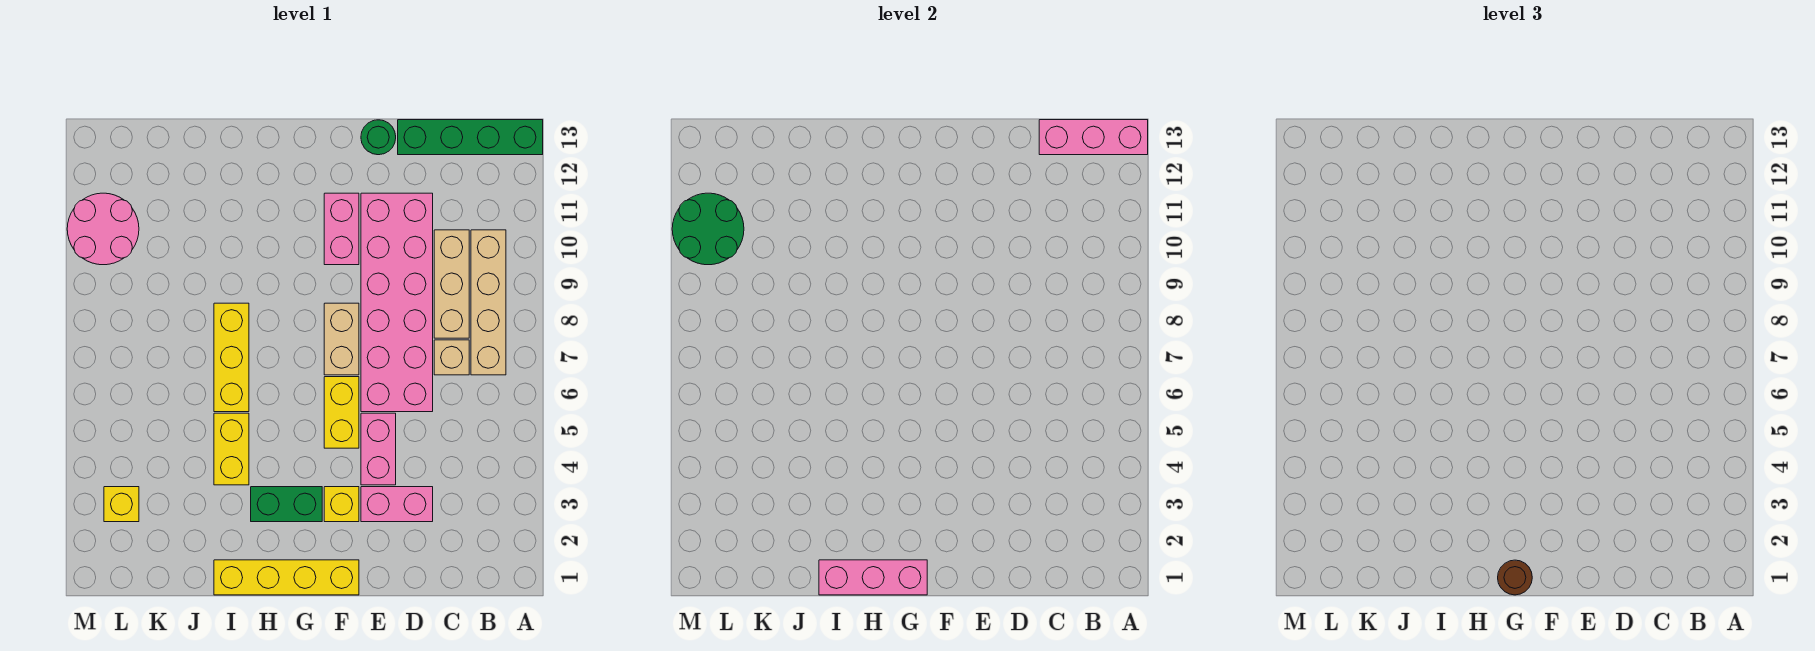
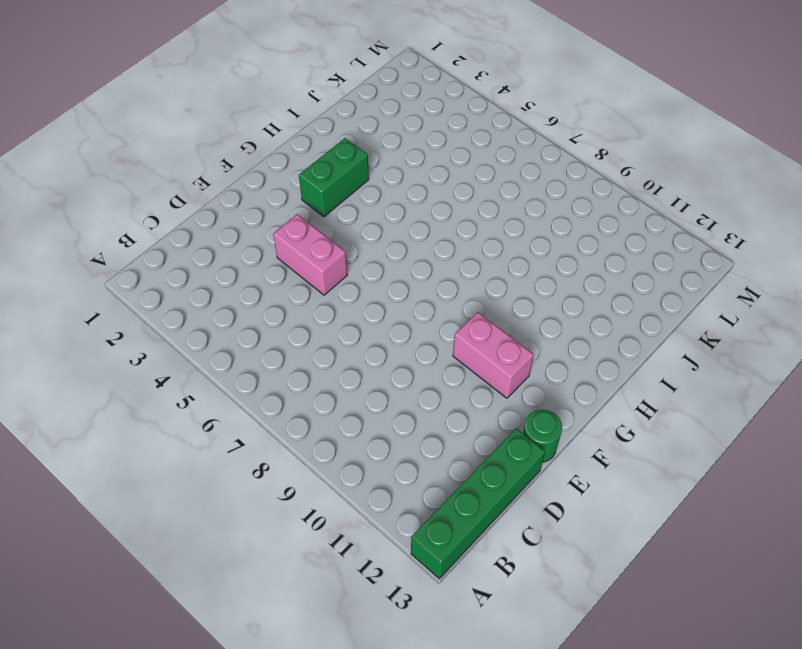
none -> tan brick B7:B10 level 1
none -> tan brick C7 level 1
none -> tan brick C8:C10 level 1

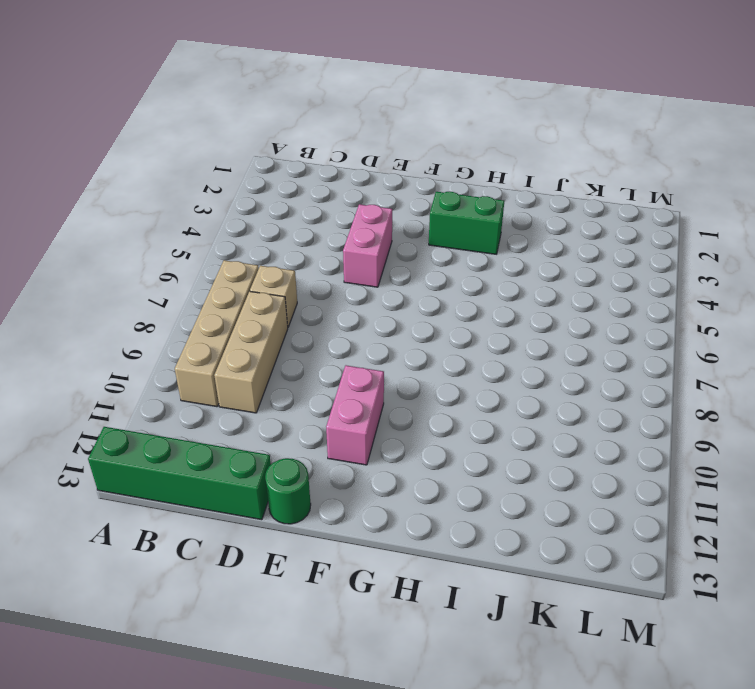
none -> pink brick D3:E3 level 1
none -> pink brick D6:E11 level 1
none -> yellow brick F1:I1 level 1

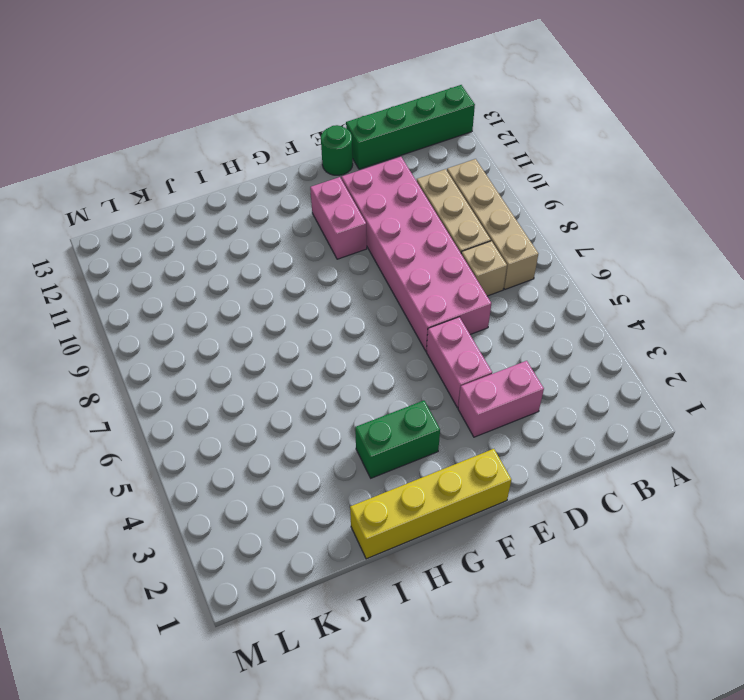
none -> yellow brick F3 level 1
none -> yellow brick F5:F6 level 1
none -> tan brick F7:F8 level 1

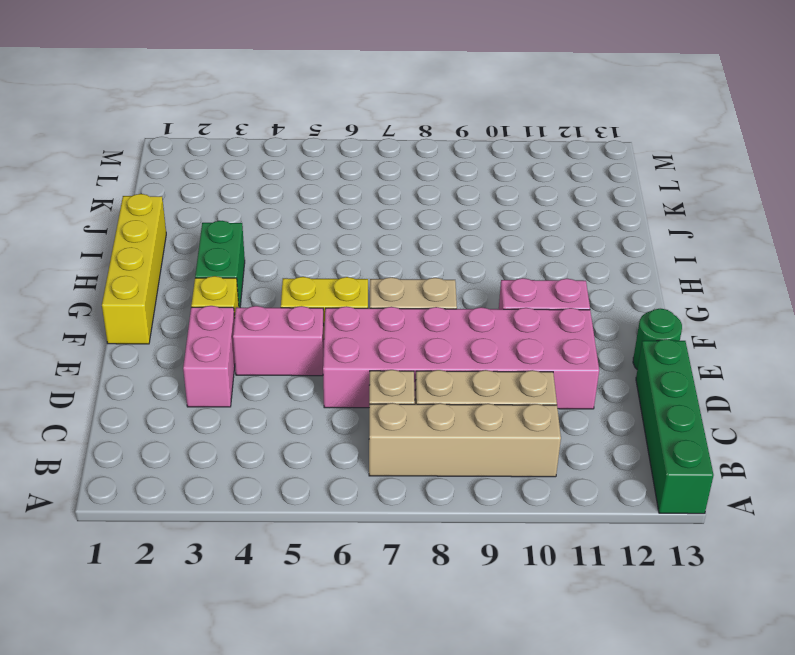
none -> yellow brick I4:I5 level 1
none -> yellow brick I6:I8 level 1
none -> yellow brick L3 level 1

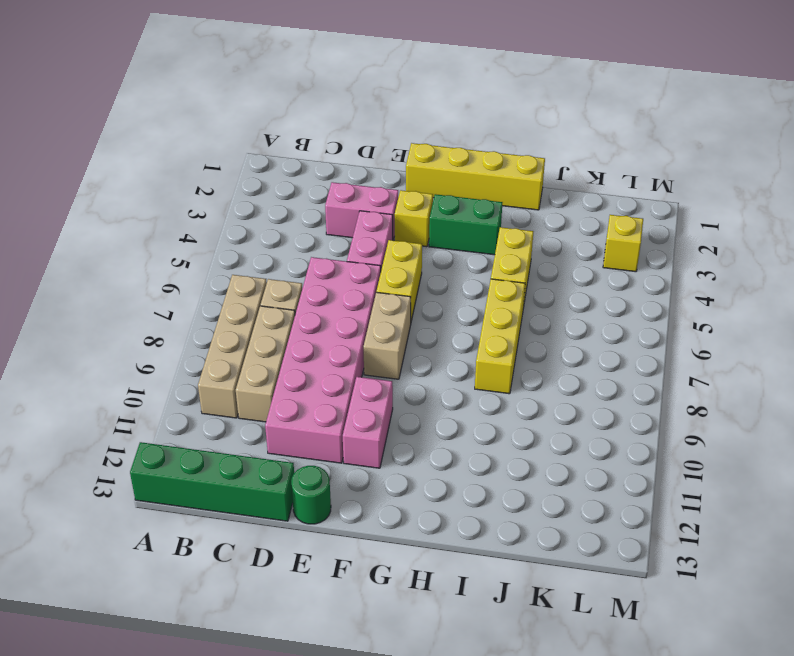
none -> pink round brick L10:M11 level 1
none -> pink brick A13:C13 level 2
none -> pink brick G1:I1 level 2

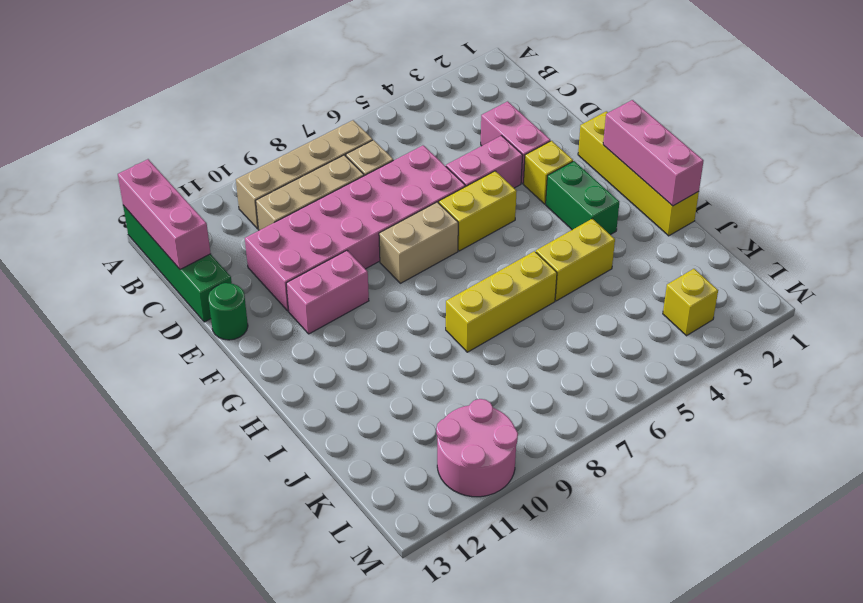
none -> green round brick L10:M11 level 2
none -> brown round brick G1 level 3

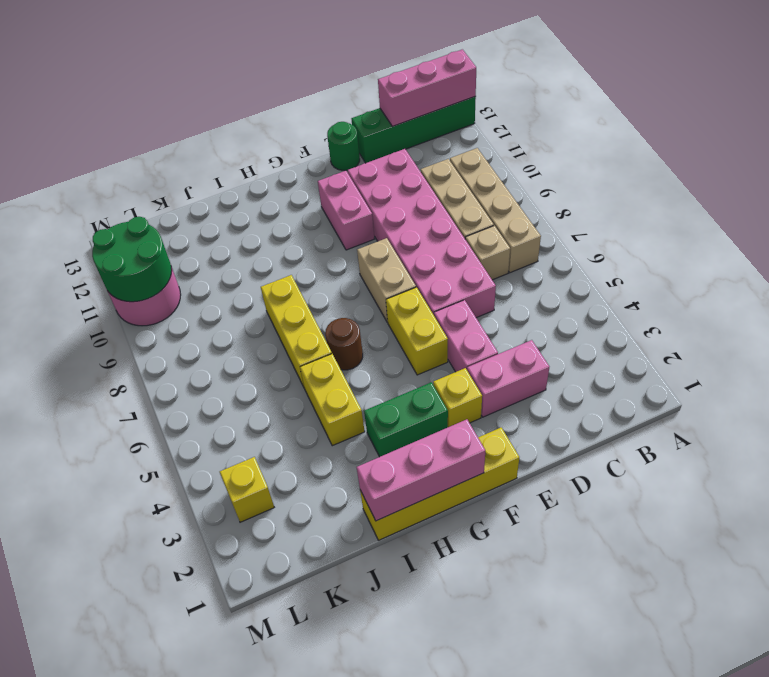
brown round brick H6 level 1 -> brown round brick G1 level 3

